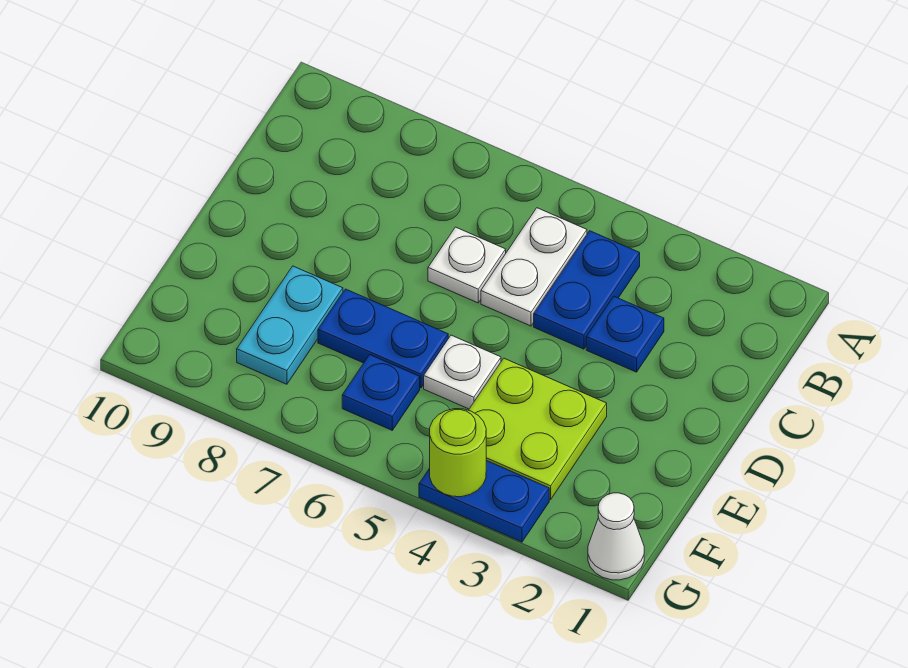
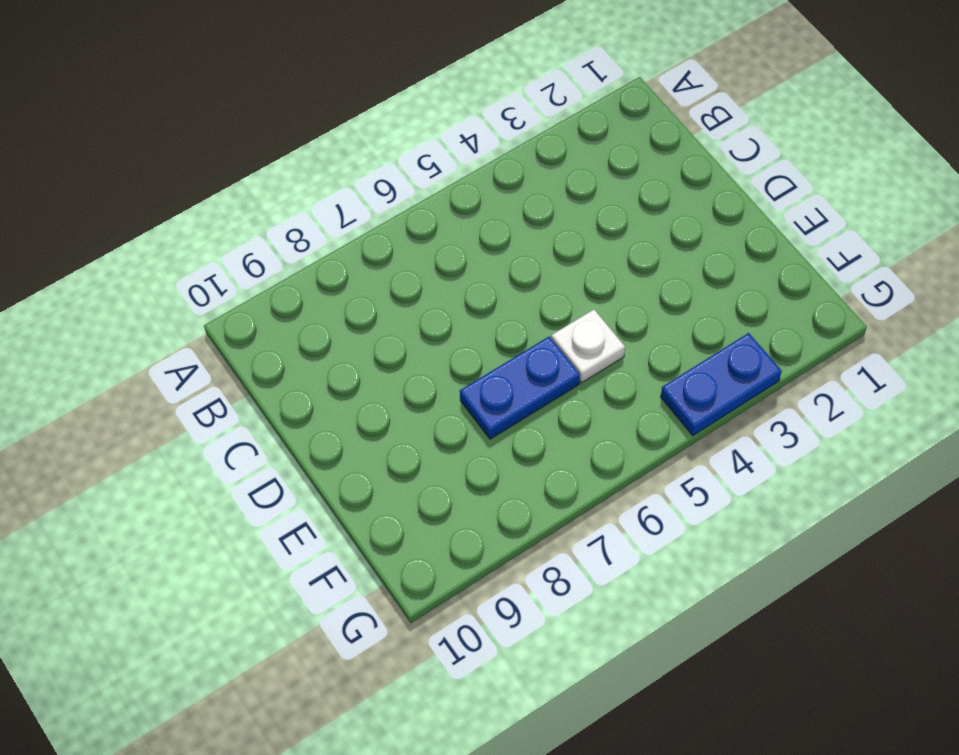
none -> blue plate B4:C4 level 1
none -> white plate B5:C5 level 1
none -> blue plate C3 level 1

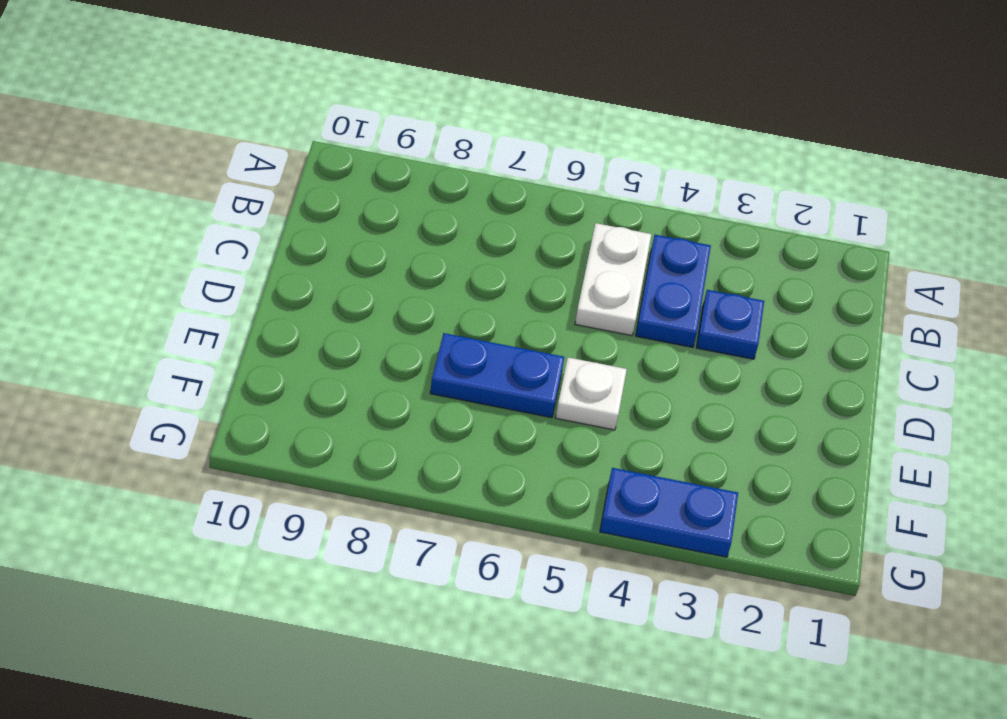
none -> white plate C6 level 1
none -> lime plate E3:F4 level 1
none -> cyan plate E8:F8 level 1

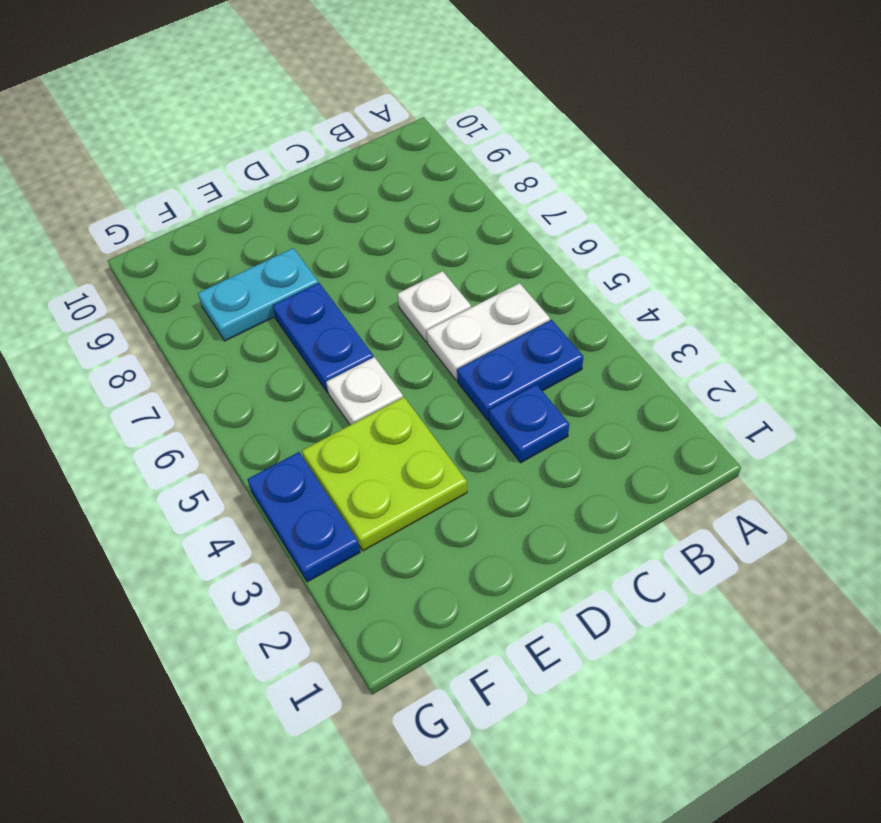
none -> blue plate F6 level 1
none -> white cone G1 level 1
none -> lime round brick G4 level 2

